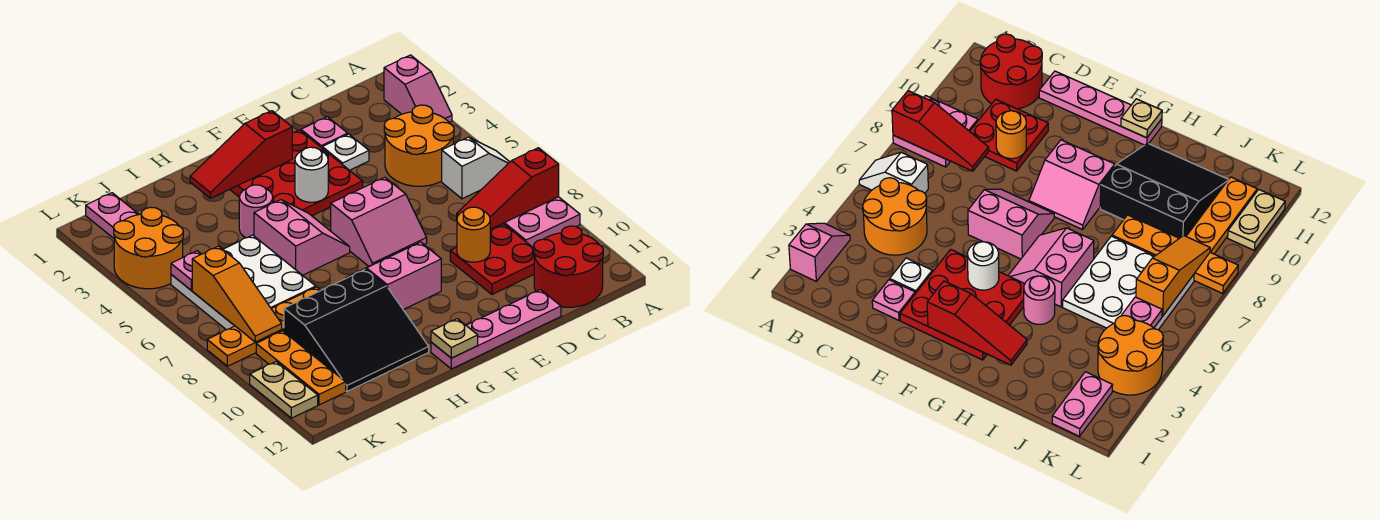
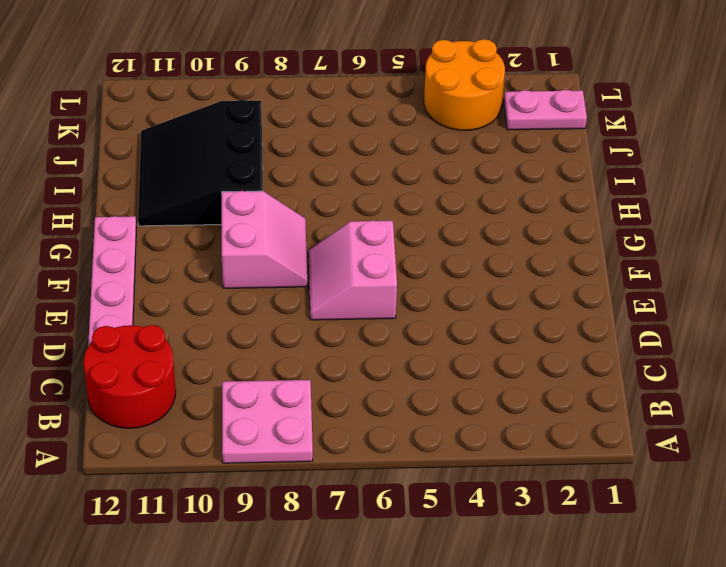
none -> pink slope A2:A3 level 1 top 2
none -> white slope A6:B6 level 1 top B
none -> orange round brick B4:C5 level 1

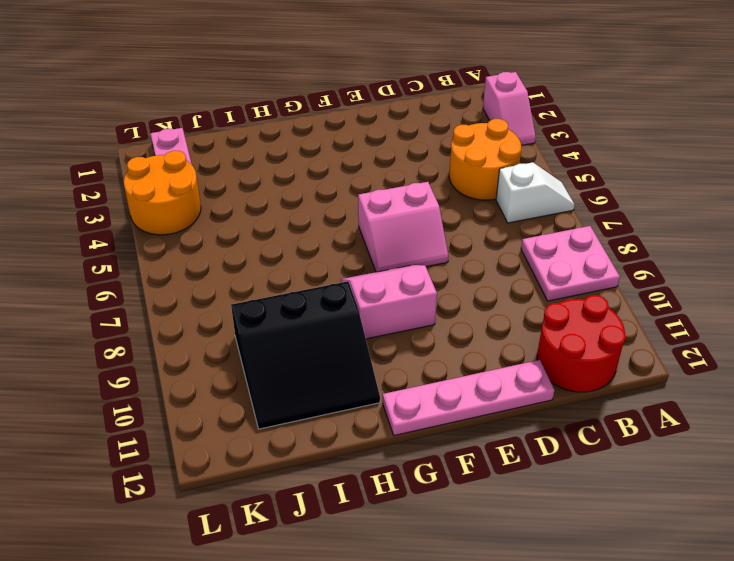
none -> red plate C9:D10 level 1
none -> pink plate D2 level 1
none -> white plate D3 level 1

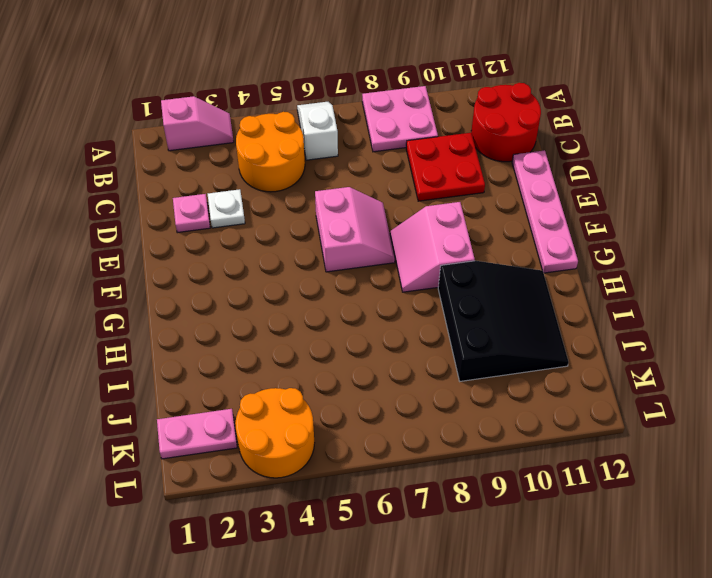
none -> red plate E2:G4 level 1
none -> pink slope G5:H6 level 1 top H
none -> pink round brick H4 level 1

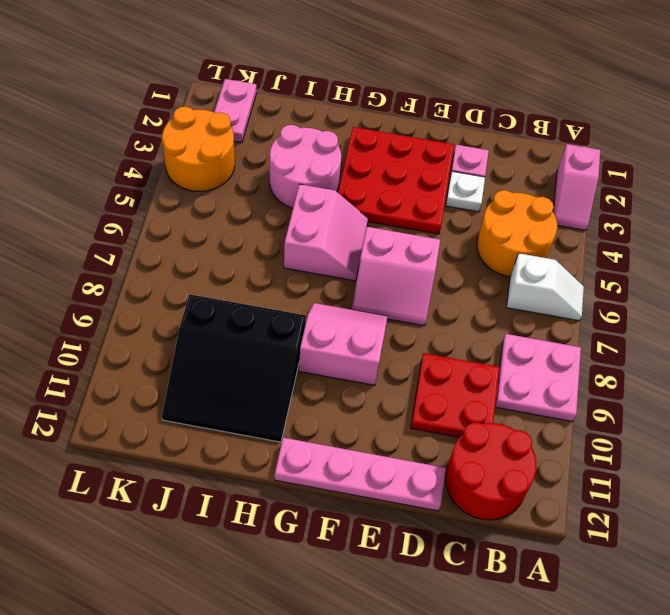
pink round brick H3:I4 level 1 -> pink round brick H4 level 1
none -> white plate I5:K7 level 1
none -> orange plate I8:L8 level 1
none -> orange plate K9:K11 level 1

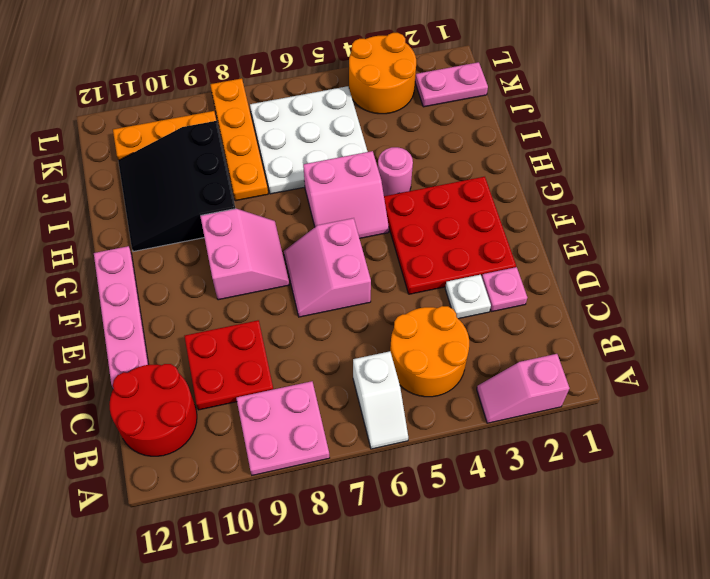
none -> tan plate L10:L11 level 1
none -> red slope A8:C8 level 2 top A
none -> orange round brick D9 level 2

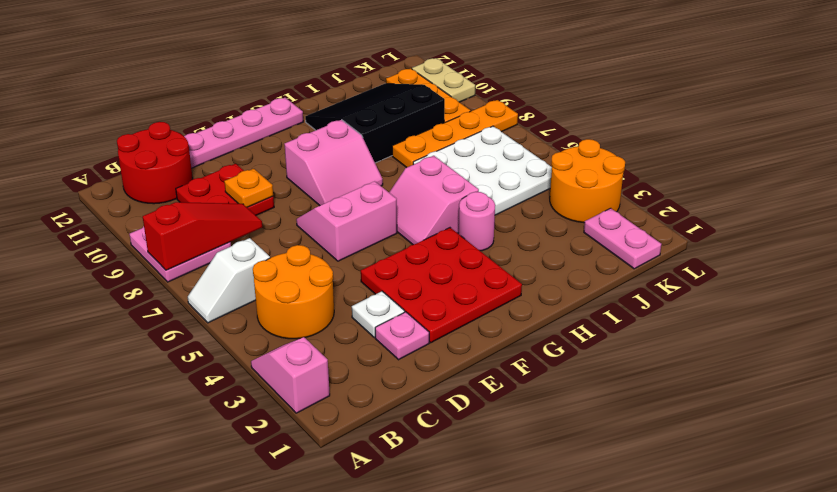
orange plate D9 level 2 -> orange round brick D9 level 2
none -> red slope F2:H2 level 2 top F
none -> white round brick F4 level 2
none -> tan plate G12 level 2

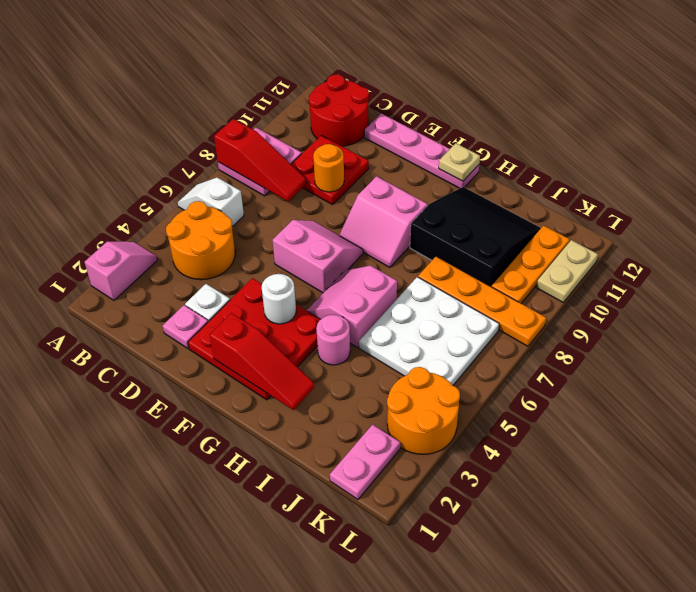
none -> pink plate K5 level 2
none -> orange slope K6:K8 level 2 top 6

